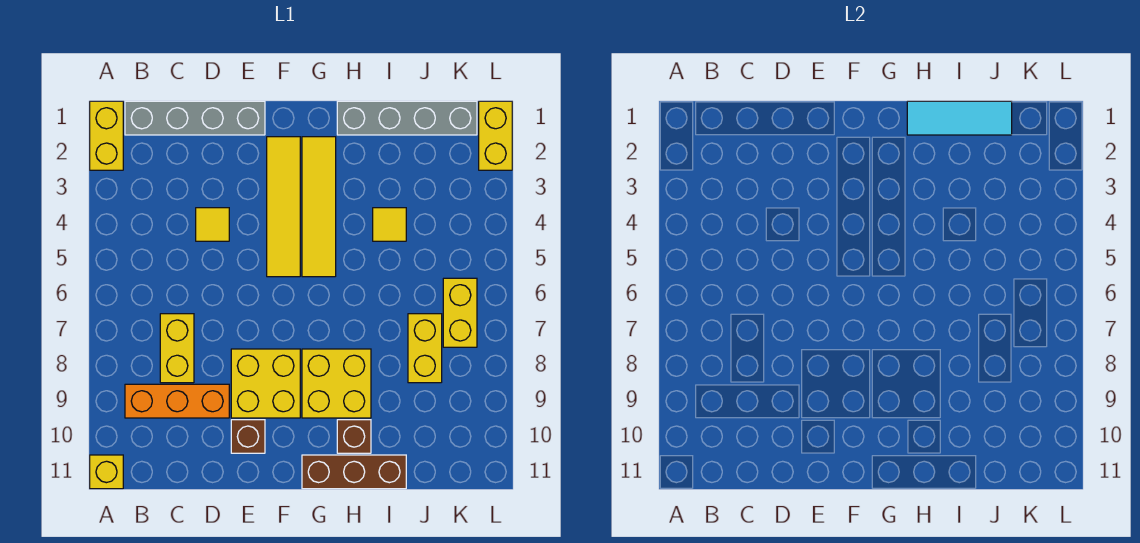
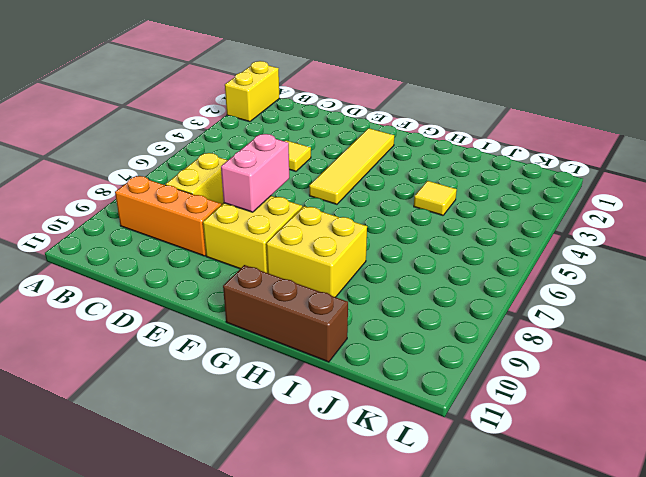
pink brick E7:E8 level 2 -> none
none -> yellow brick A11 level 1
none -> grey brick B1:E1 level 1
none -> brown brick E10 level 1

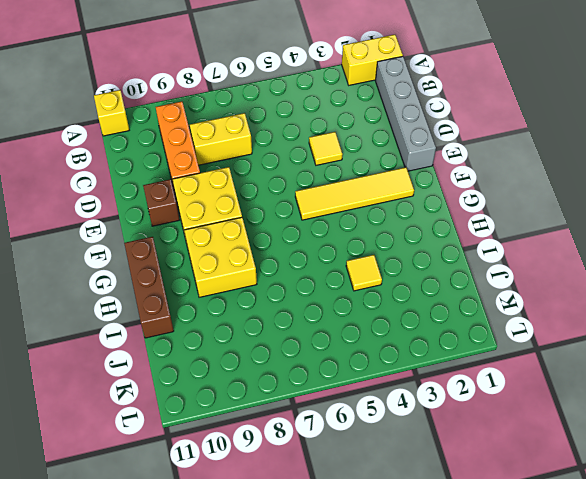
none -> yellow tile G2:G5 level 1
none -> grey brick H1:K1 level 1
none -> brown brick H10 level 1

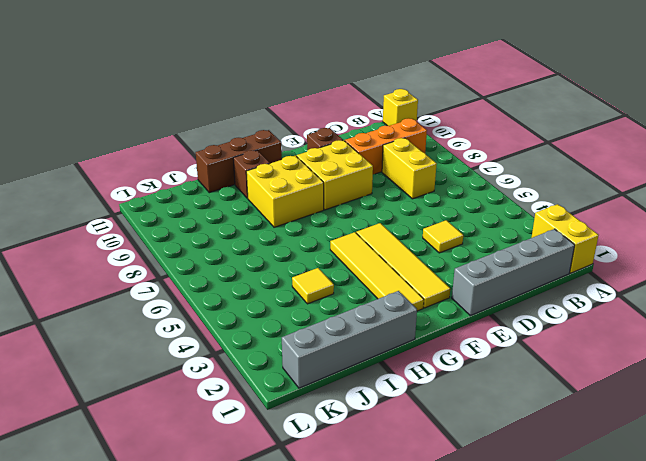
none -> yellow brick J7:J8 level 1
none -> yellow brick K6:K7 level 1
none -> yellow brick L1:L2 level 1

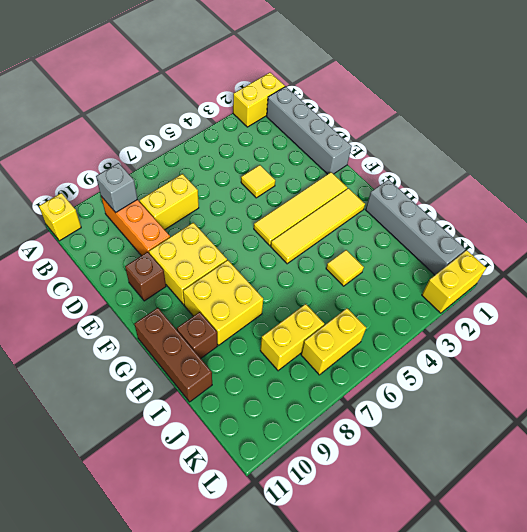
grey brick B9 level 2 -> none
none -> cyan tile H1:J1 level 2

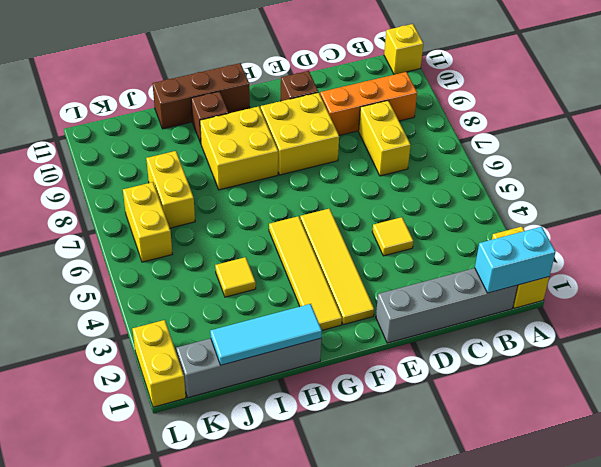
cyan brick A1:B1 level 2 -> none

